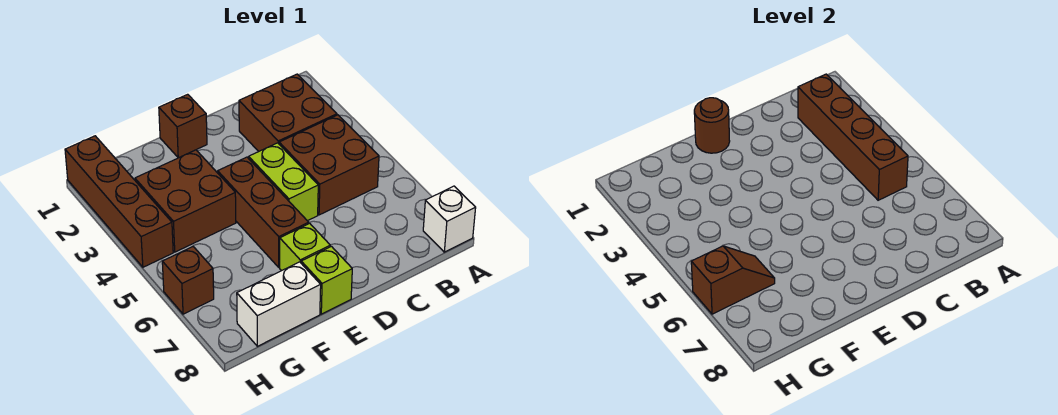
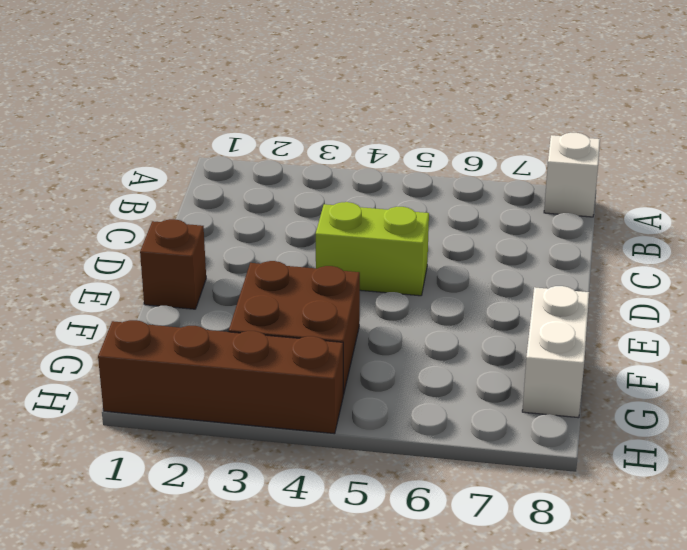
none -> brown brick B2:C3 level 1
none -> brown brick B4:C5 level 1
none -> brown brick E4:E6 level 1

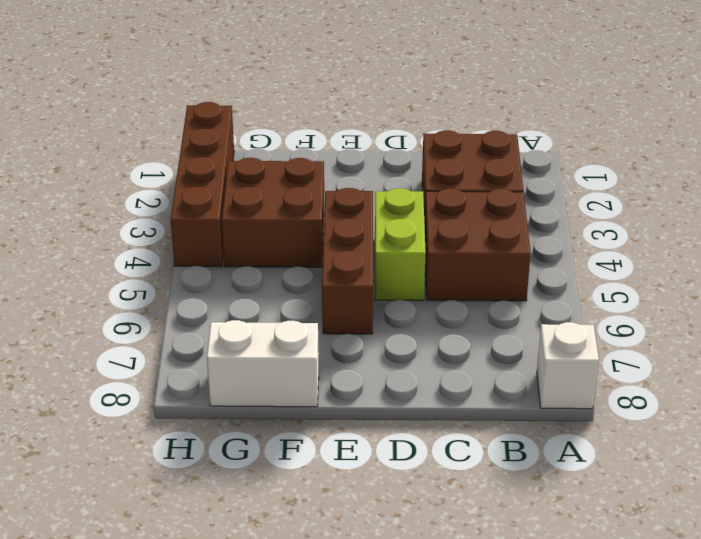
none -> brown brick E1 level 1
none -> lime brick E7 level 1
none -> lime brick E8 level 1

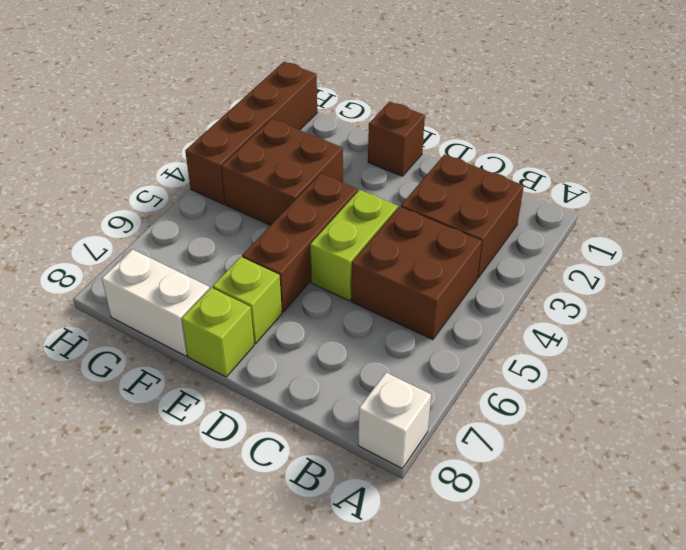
none -> brown brick H6 level 1
none -> brown brick B2:B5 level 2
none -> brown round brick E1 level 2

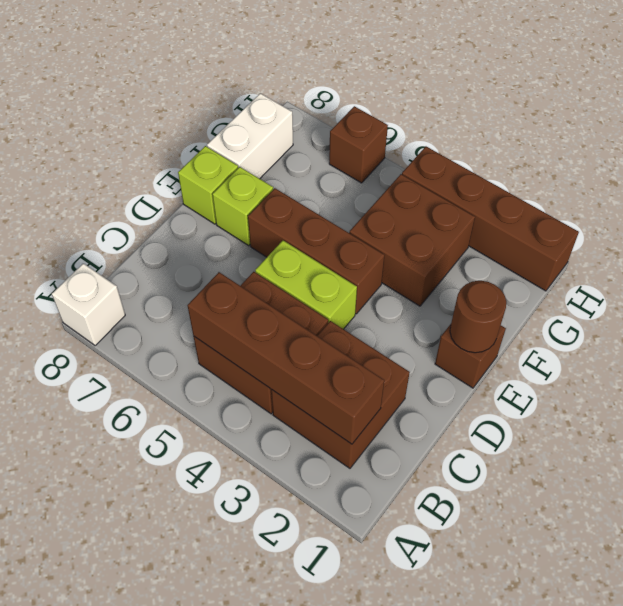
none -> brown slope G6:H6 level 2 top H

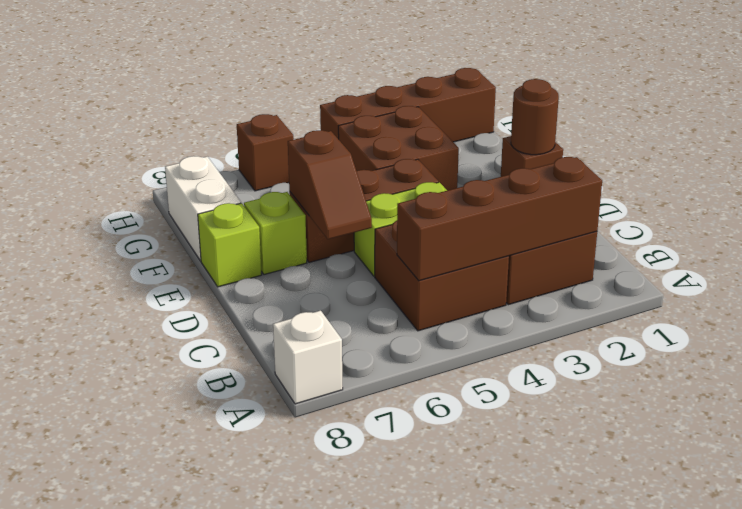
brown slope D6:E6 level 2 top E -> brown slope G6:H6 level 2 top H

